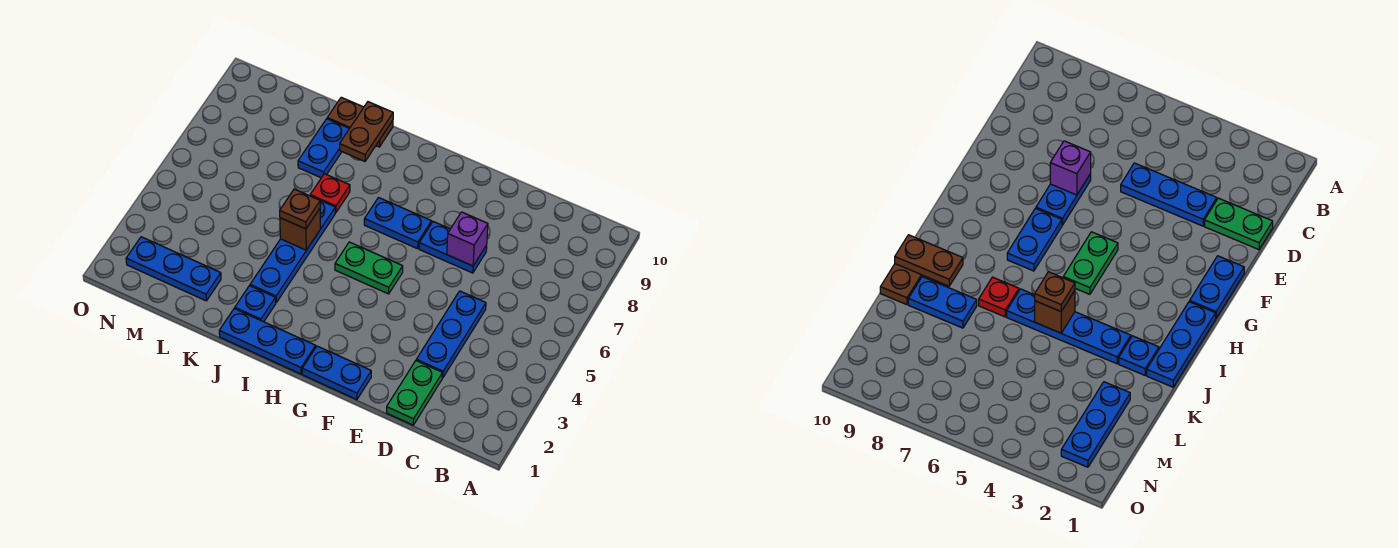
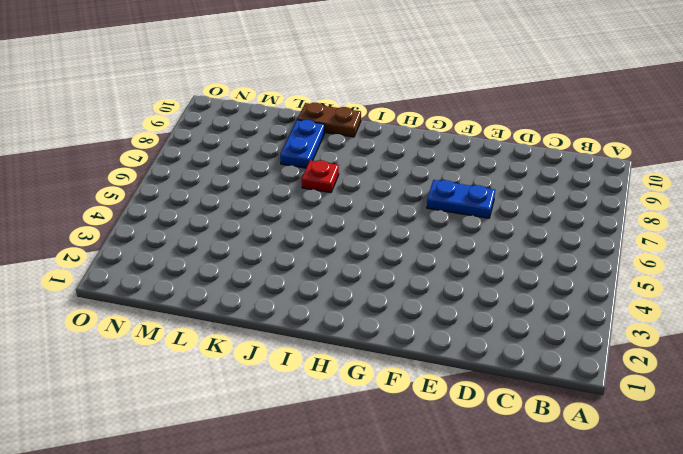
none -> green plate D1:D2 level 1
none -> blue plate D3:D5 level 1
none -> blue plate F1:G1 level 1

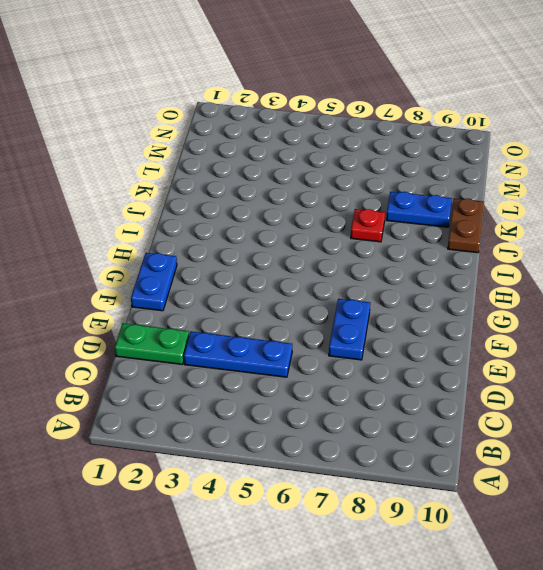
none -> green plate G5:H5 level 1
none -> blue plate G7:H7 level 1
none -> blue plate H1:J1 level 1

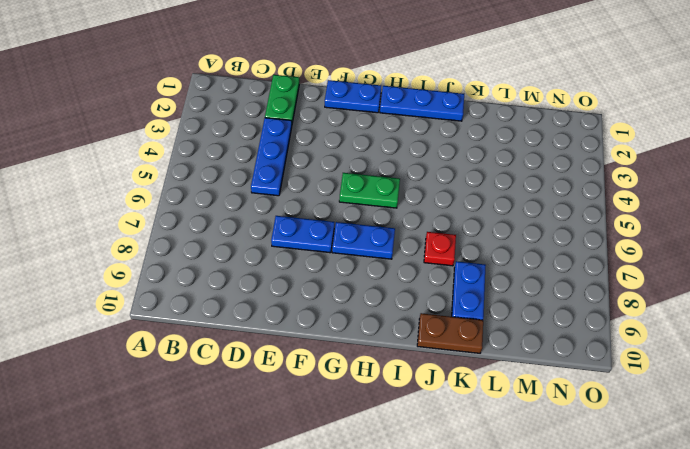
none -> blue plate J2 level 1
none -> blue plate J3:J6 level 1
none -> blue plate L2:N2 level 1

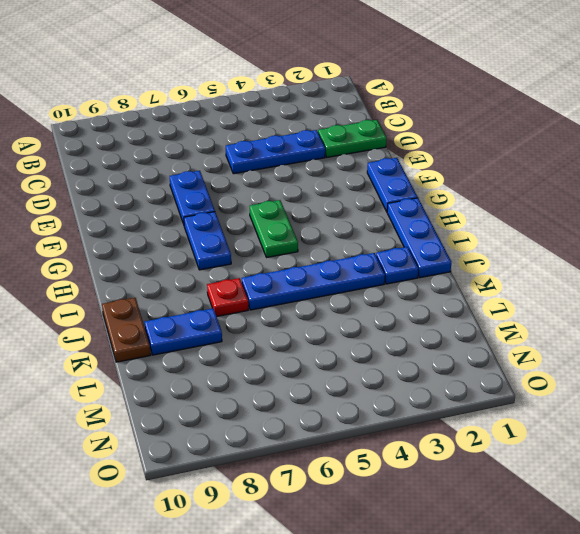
none -> blue plate L2:N2 level 1
none -> purple brick E7 level 2
none -> brown brick J5 level 2

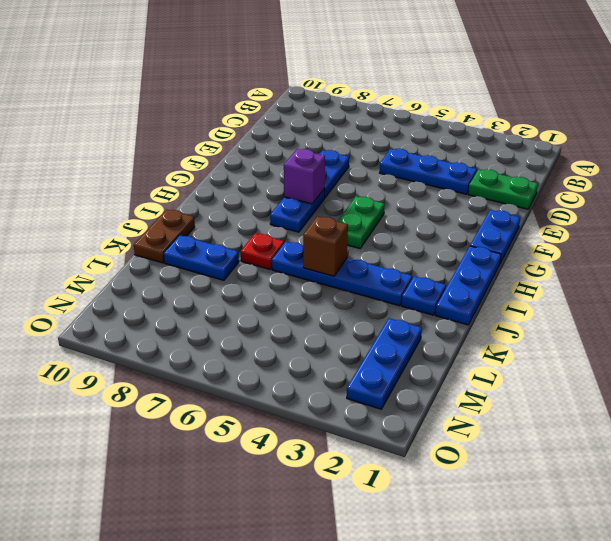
purple brick G7 level 2 -> purple brick E7 level 2
none -> brown plate J9:J10 level 2
none -> brown plate J5 level 3

